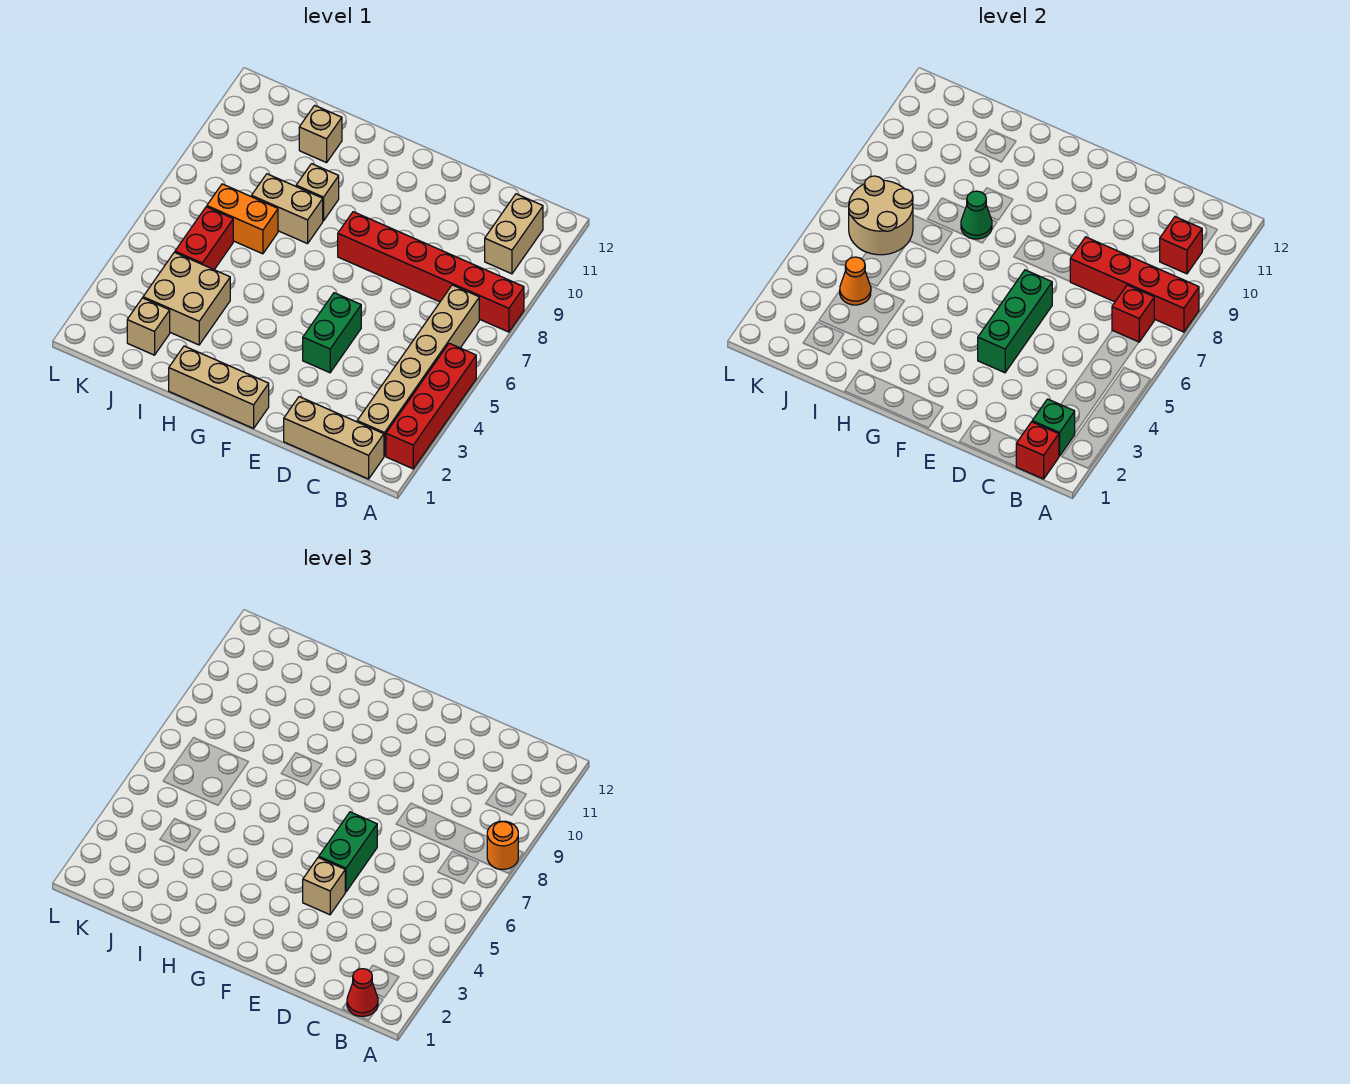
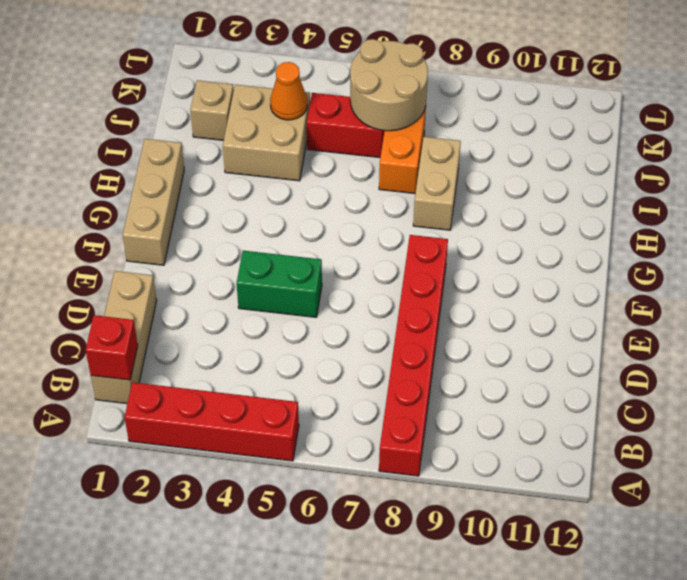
none -> tan brick B2:B7 level 1
none -> tan brick B10:B11 level 1
none -> tan brick H9 level 1

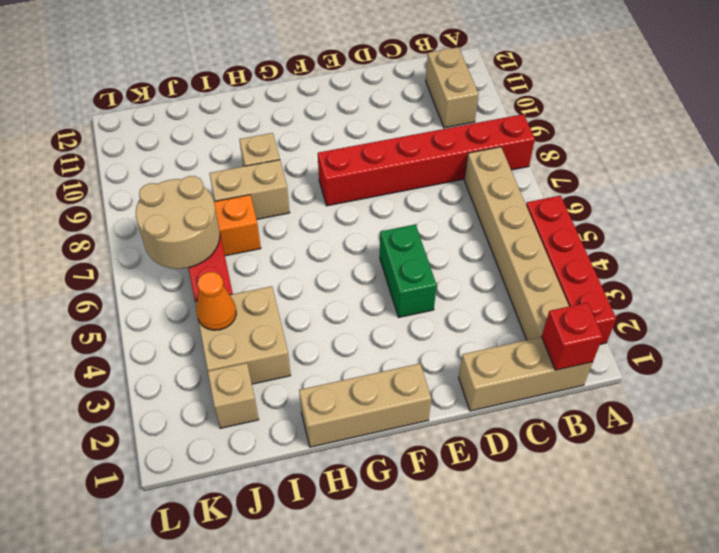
none -> tan brick I11 level 1
none -> red brick A8:D8 level 2
none -> green brick B2 level 2

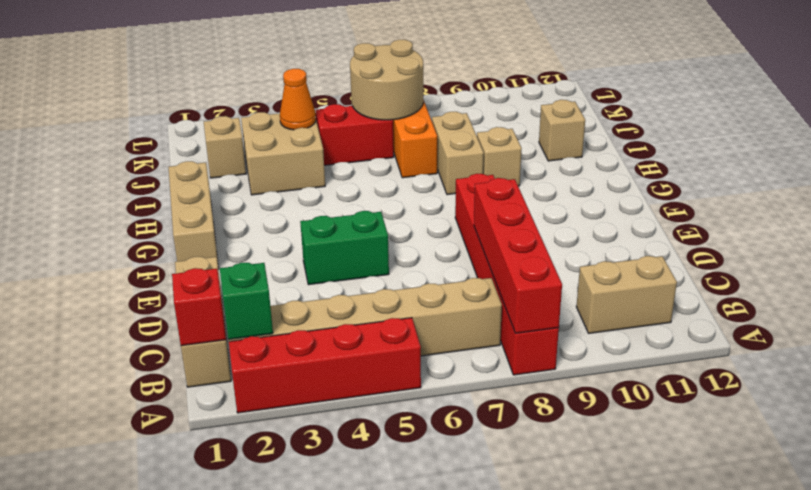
none -> red brick B7 level 2
none -> red brick B10 level 2
none -> green brick E4:E6 level 2

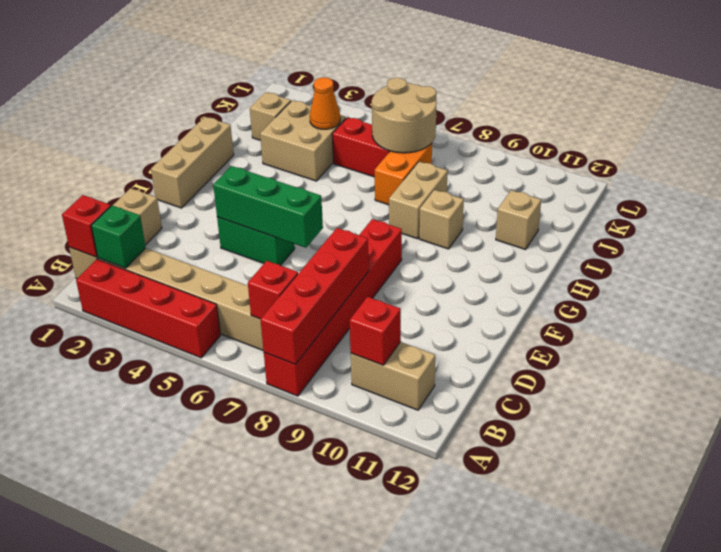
none -> green cone H8 level 2
none -> orange round brick A8 level 3
none -> red cone B1 level 3

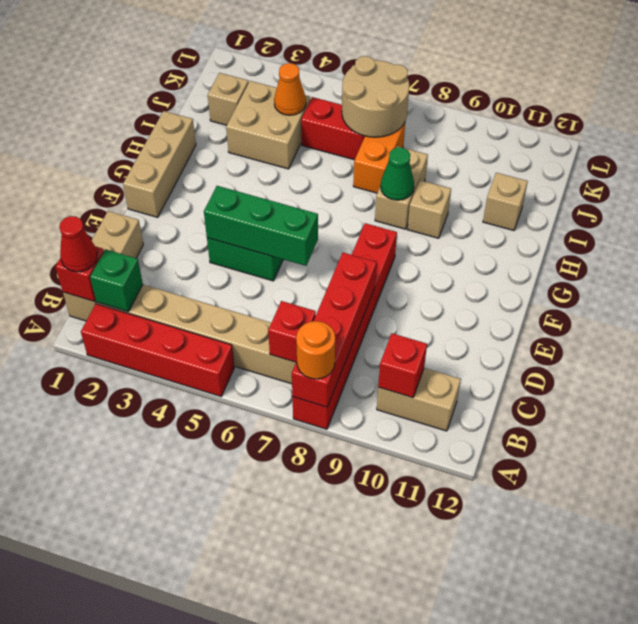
none -> tan brick E4 level 3
none -> green brick E5:E6 level 3

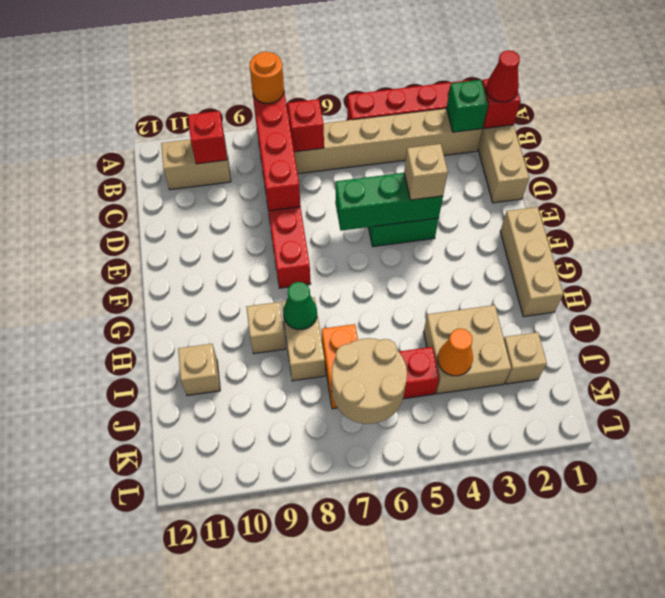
none -> green brick E5:E6 level 3

